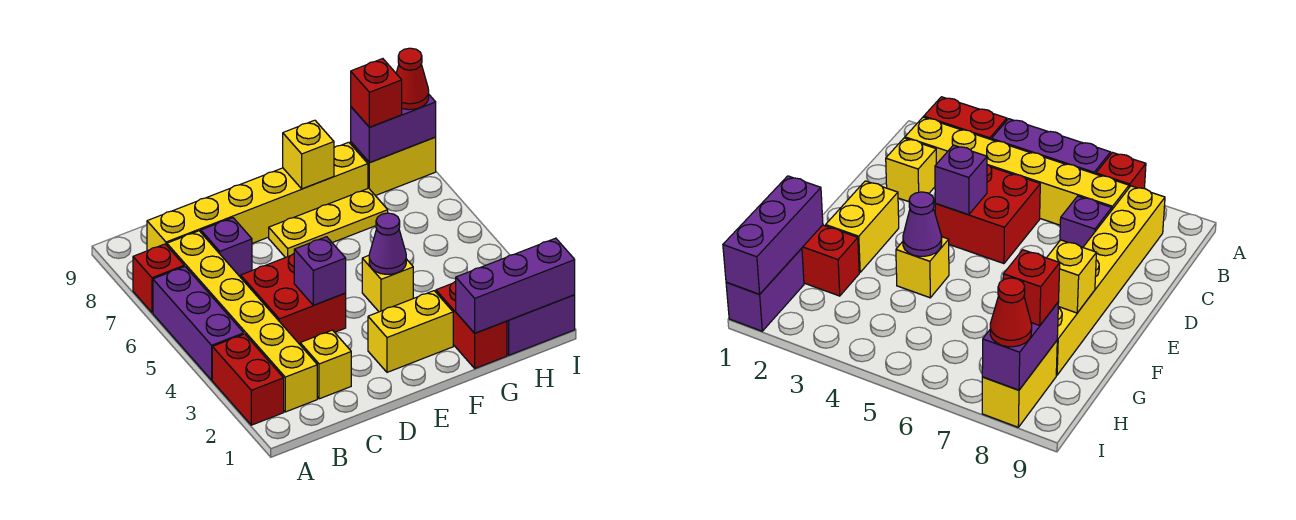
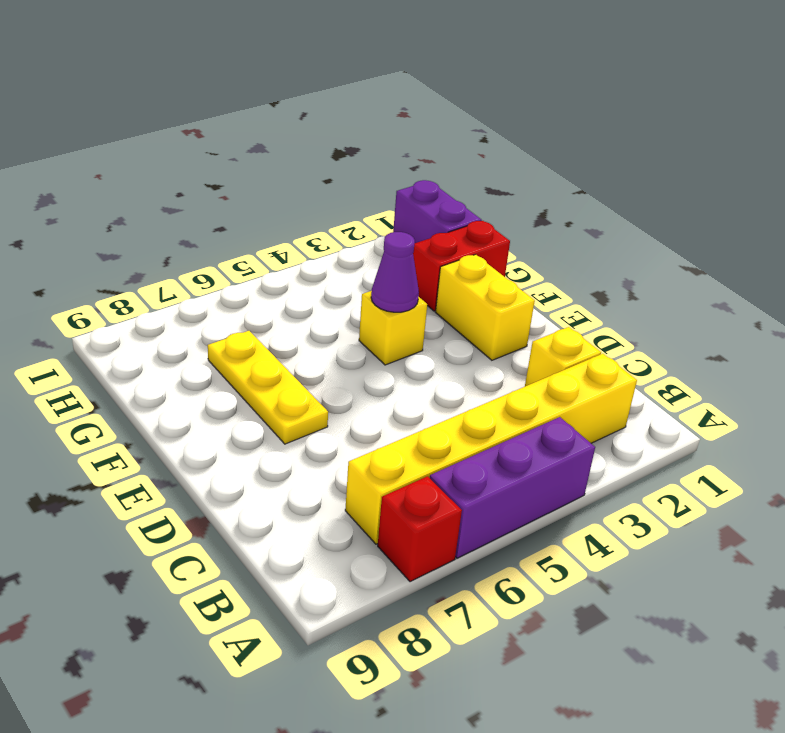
none -> red brick A2:A3 level 1
none -> yellow brick B8:G8 level 1
none -> red brick C4:D5 level 1

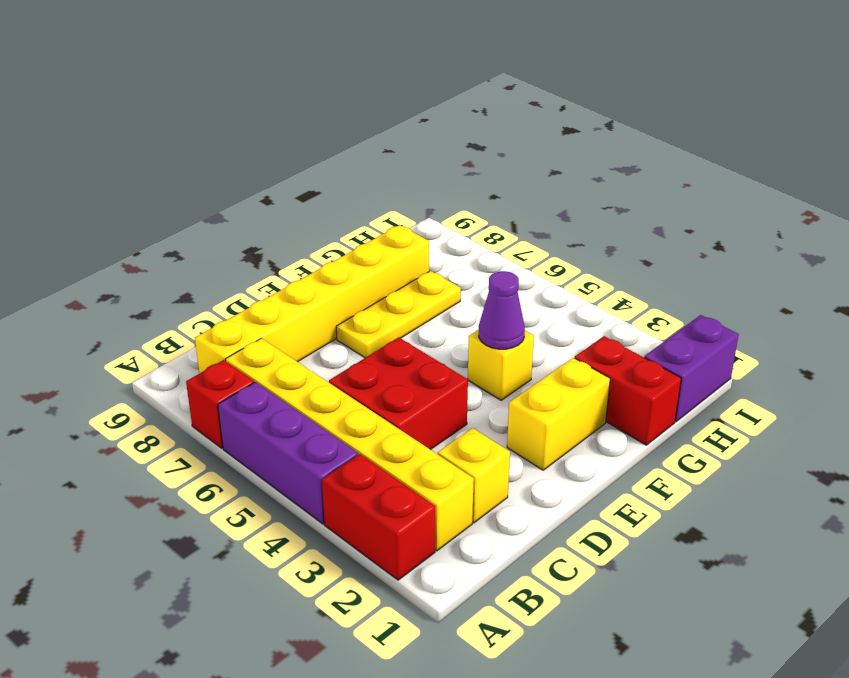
none -> purple brick C7 level 1
none -> yellow brick H8:I8 level 1
none -> purple brick D4 level 2

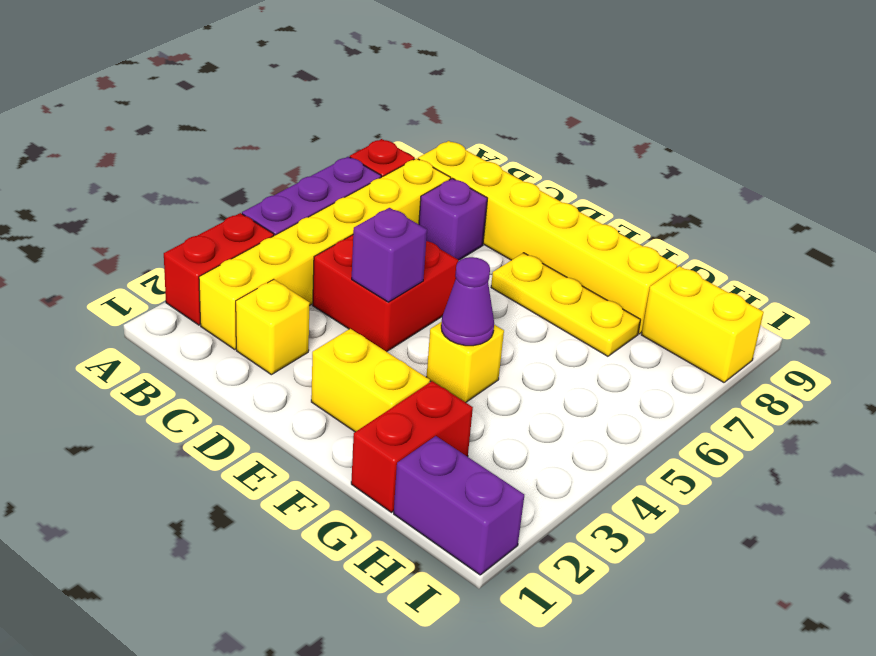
none -> yellow brick F8 level 2
none -> purple brick G1:I1 level 2
none -> purple brick H8:I8 level 2

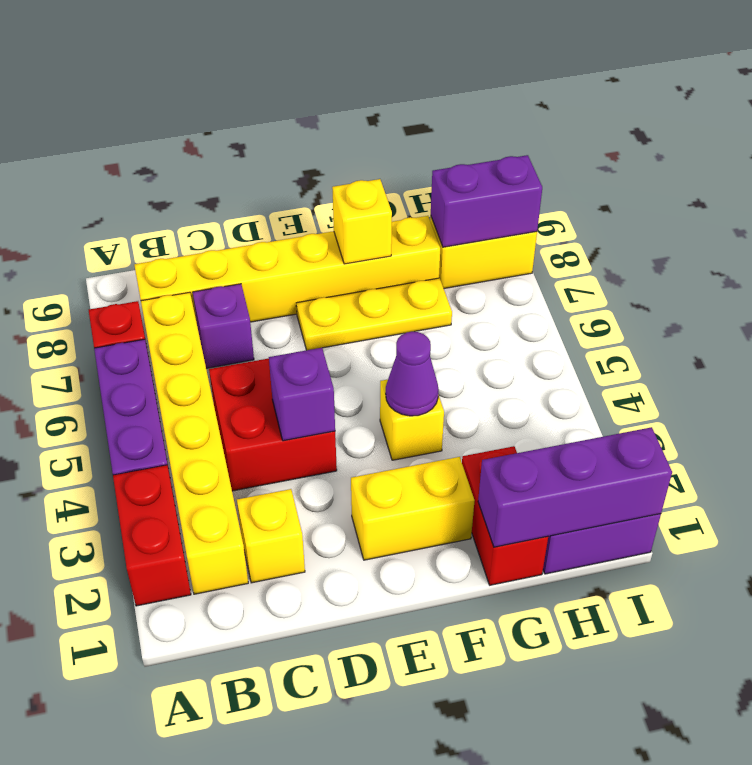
none -> red brick H8 level 3
none -> red cone I8 level 3

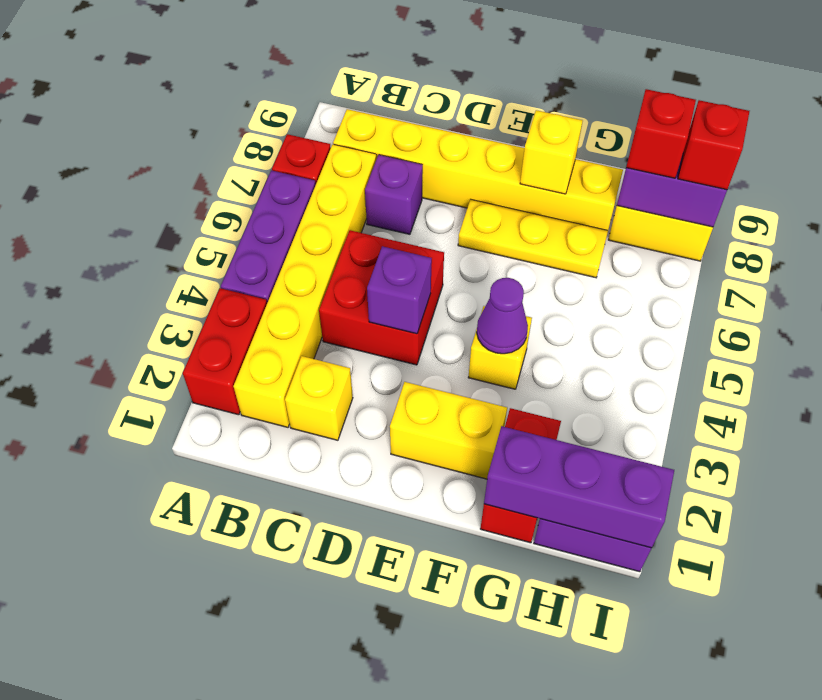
red brick I8 level 3 -> red cone I8 level 3

